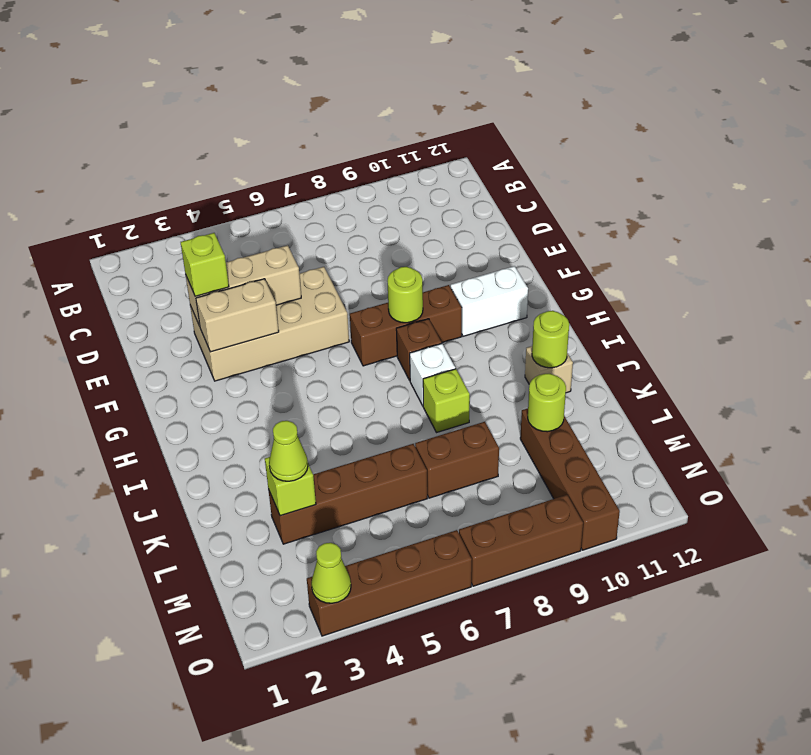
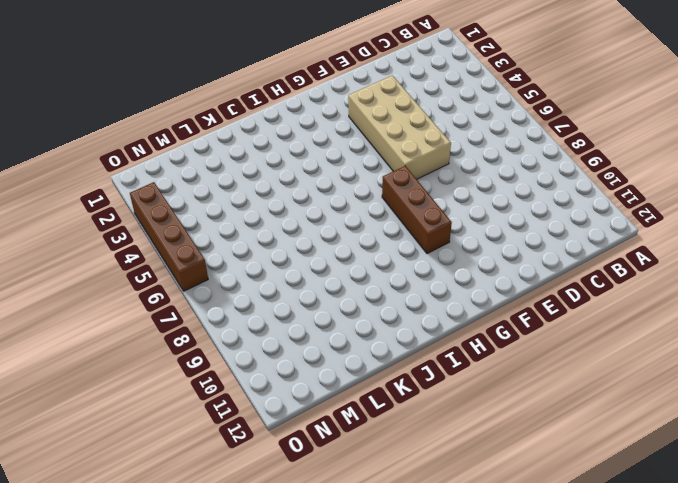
none -> white brick G10:G11 level 1
none -> brown brick H8 level 1
none -> white brick I8 level 1

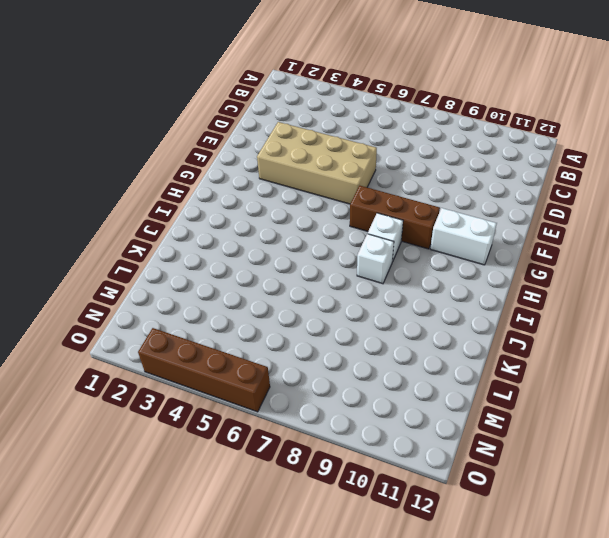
white brick H8 level 1 -> brown brick H8 level 1
none -> lime brick J8 level 1
none -> tan brick J11 level 1
none -> brown brick L3:L6 level 1

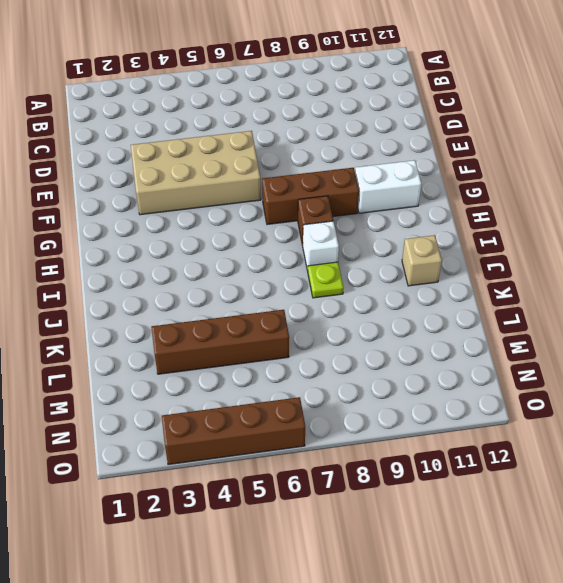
lime plate J8 level 1 -> lime brick J8 level 1
none -> brown brick L7:L8 level 1
none -> brown brick L10:O10 level 1
none -> brown brick O7:O9 level 1

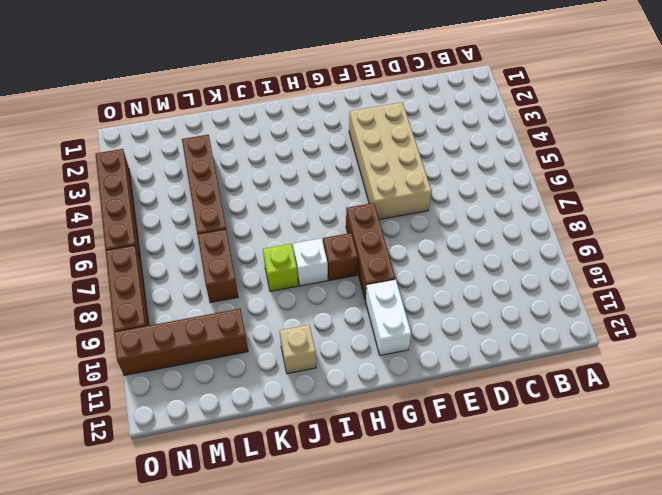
none -> tan brick E3:E5 level 2
none -> tan brick F3:F4 level 2
none -> lime round brick G8 level 2

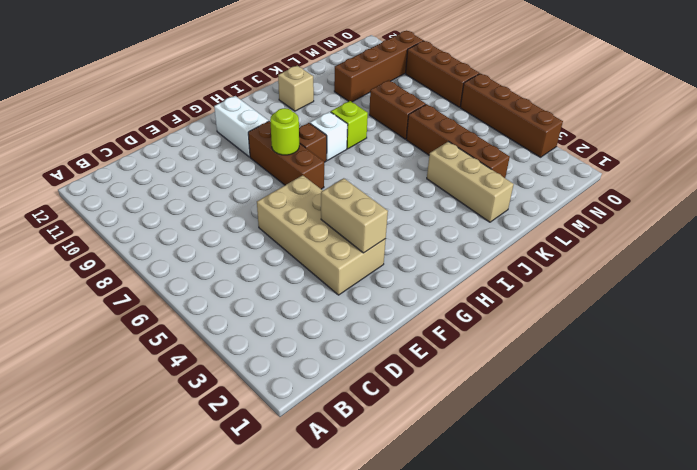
tan brick K2:K4 level 1 -> tan brick E3:E5 level 2
none -> lime round brick J11 level 2
none -> lime brick L3 level 2
none -> lime round brick L10 level 2

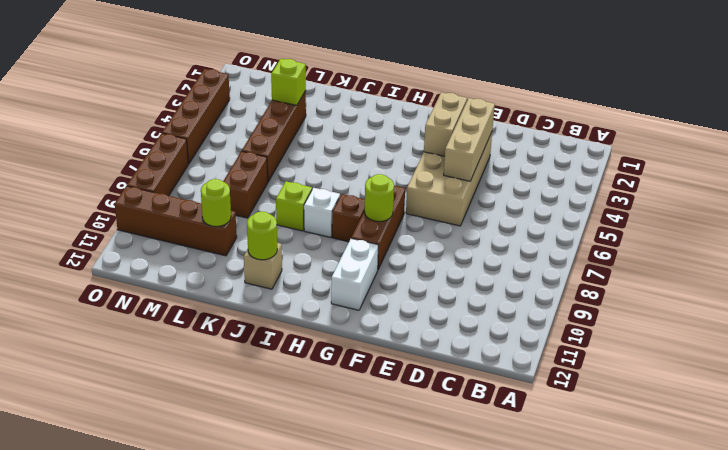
none -> lime cone O3 level 2
none -> lime brick E3 level 3
none -> lime cone L3 level 3

